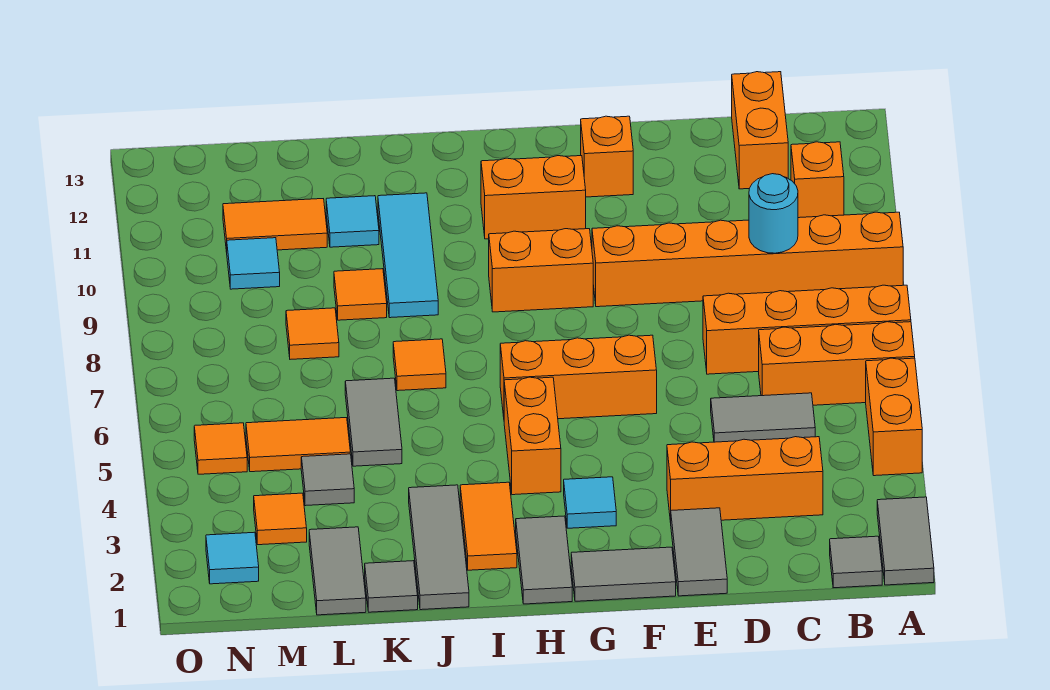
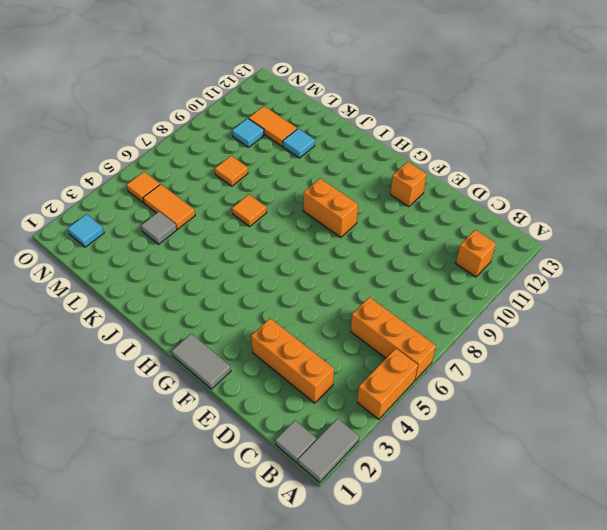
none -> orange brick A7:D7 level 1
none -> orange brick A9:F9 level 1
none -> grey tile C5:D5 level 1
none -> orange brick C12:C13 level 1

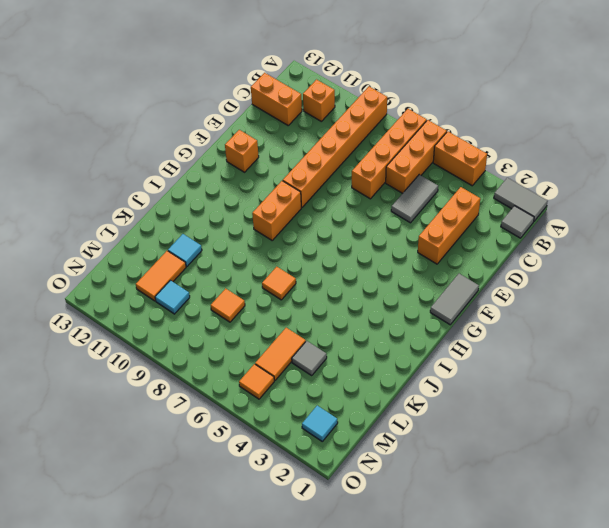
none -> grey tile E1:E2 level 1
none -> orange brick F6:H6 level 1
none -> cyan tile G3 level 1
none -> orange brick G11:H11 level 1

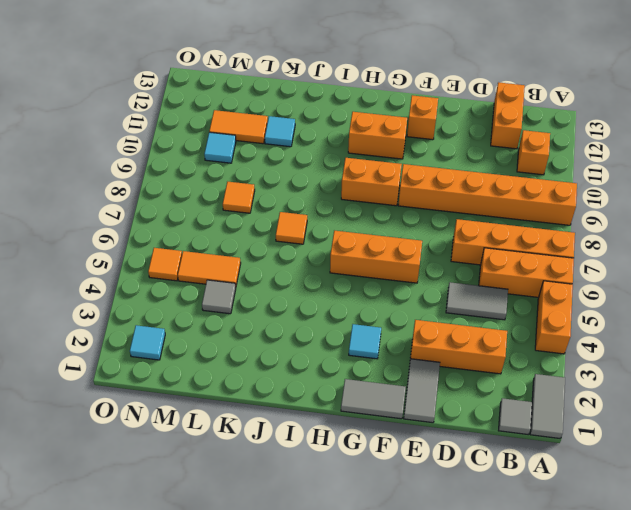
none -> grey tile H1:H2 level 1
none -> orange brick H4:H5 level 1
none -> orange tile I2:I3 level 1
none -> grey tile J1:J3 level 1

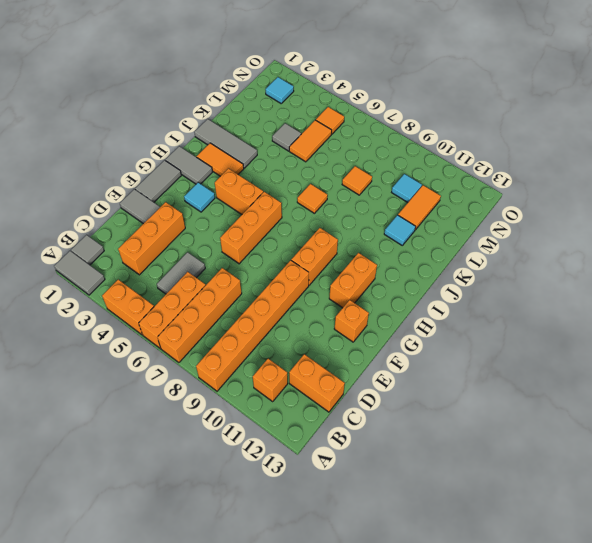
none -> cyan tile J9:J11 level 1
none -> grey tile K1 level 1
none -> grey tile K5:K6 level 1
none -> orange tile K9 level 1

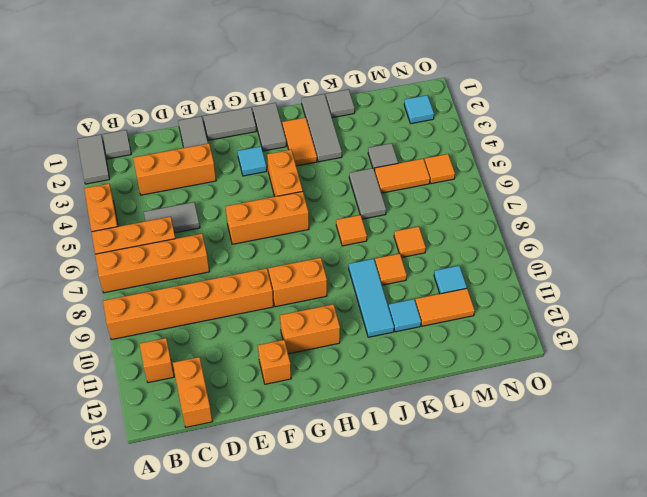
none -> grey tile L1:L2 level 1
none -> orange tile M3 level 1
none -> cyan round brick C9 level 2

